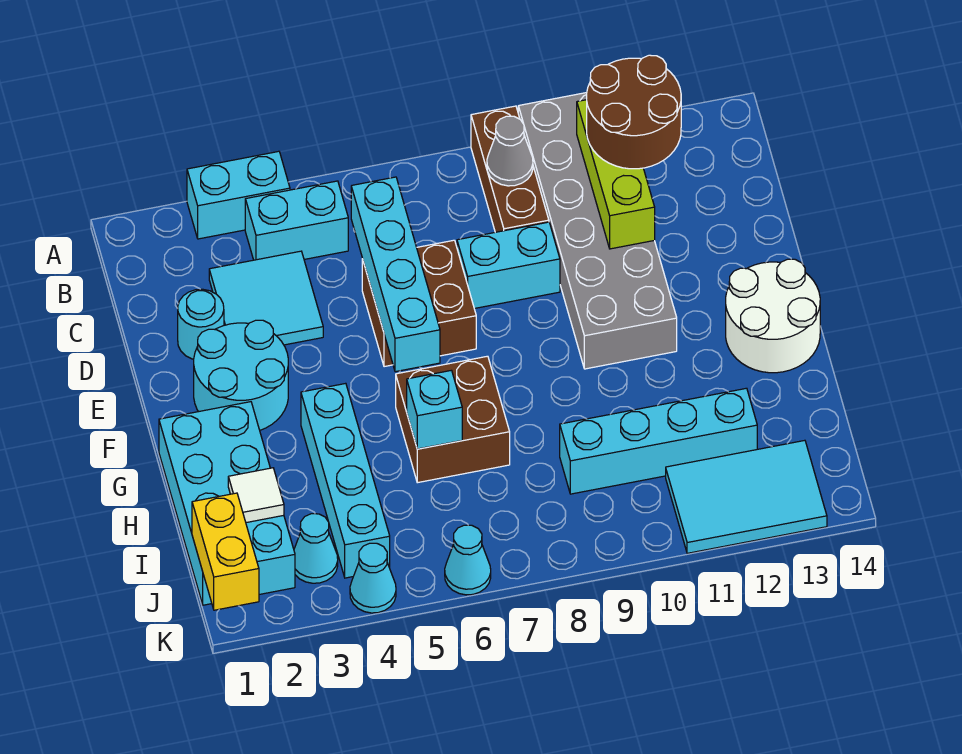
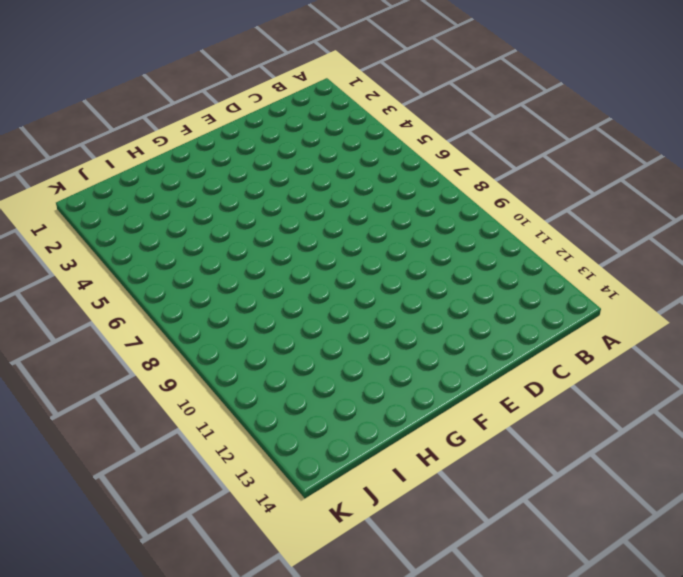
none -> cyan brick A3:A4 level 1
none -> brown brick A9:C9 level 1
none -> grey brick A10:F11 level 1

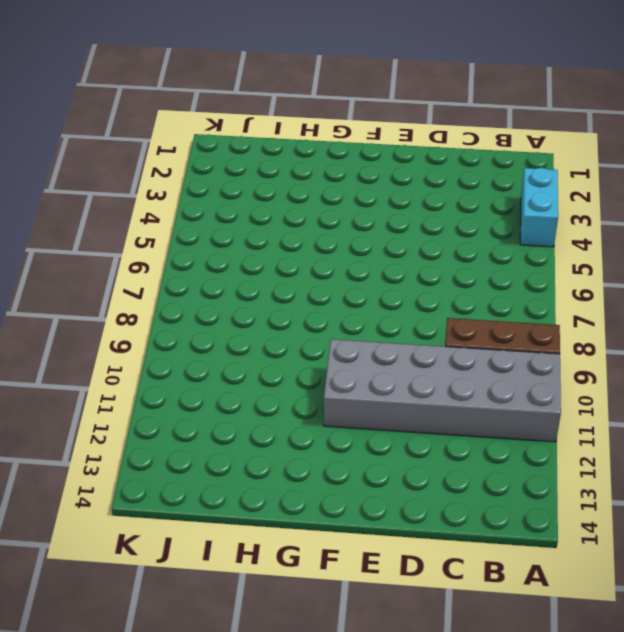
none -> cyan brick B4:B5 level 1
none -> cyan tile C3:D4 level 1
none -> cyan round brick D2 level 1

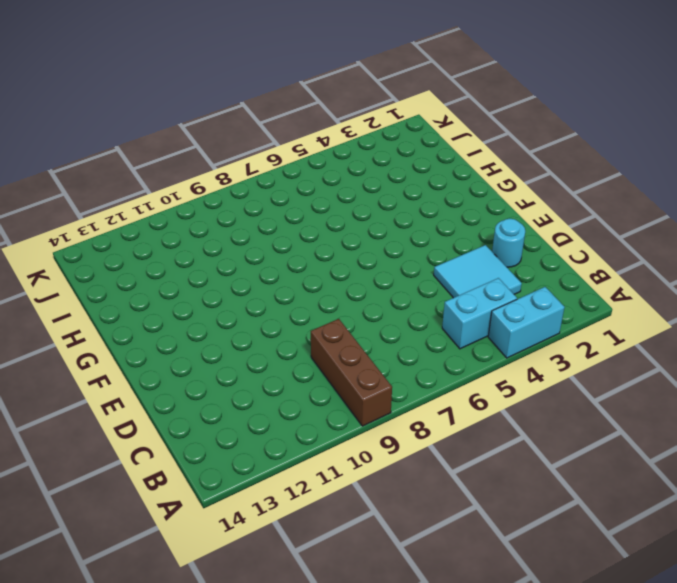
none -> grey brick A10:F11 level 1
none -> brown brick D6:E7 level 1
none -> cyan brick D8:D9 level 1

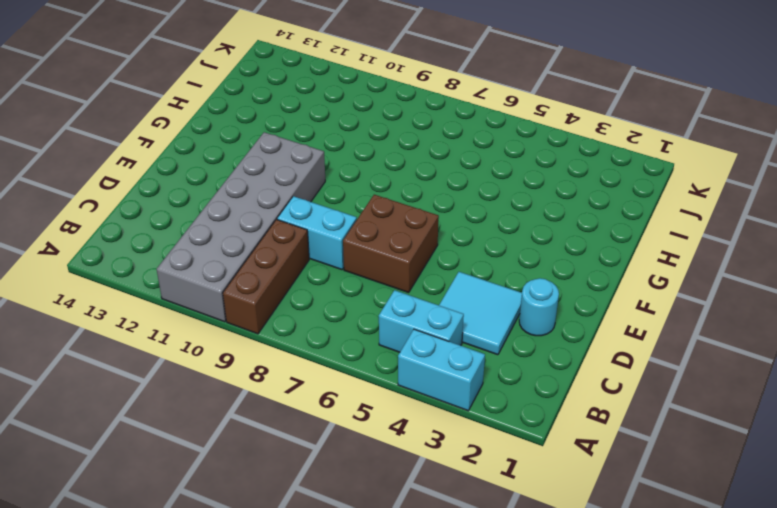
none -> cyan round brick E2:F3 level 1
none -> white round brick F13:G14 level 1
none -> cyan brick G1:J2 level 1

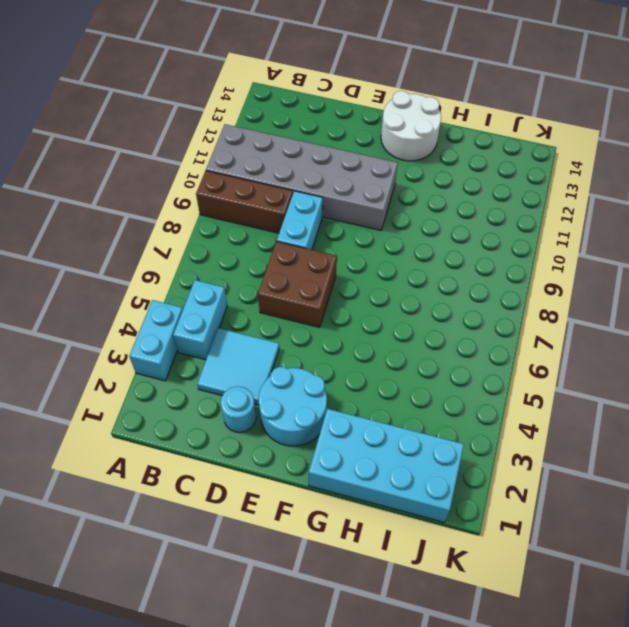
none -> cyan brick G4:J4 level 1
none -> brown brick G6:H7 level 1
none -> cyan brick I9:I12 level 1

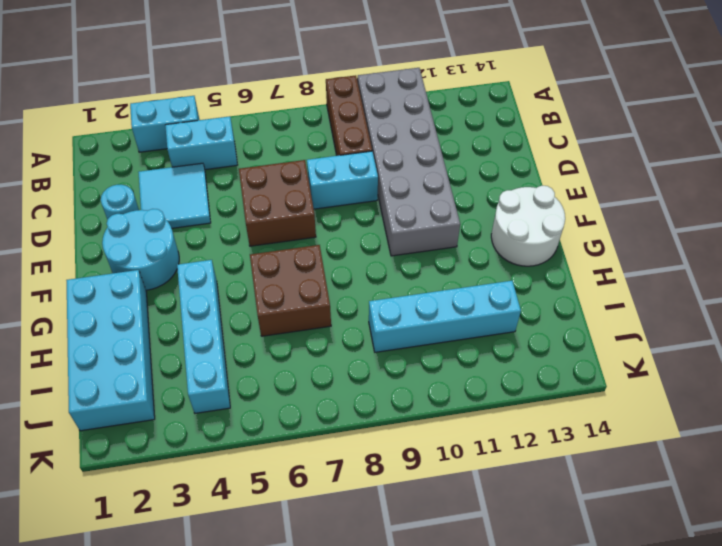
none -> cyan cone J3 level 1
none -> cyan tile J11:K13 level 1
none -> cyan cone K4 level 1

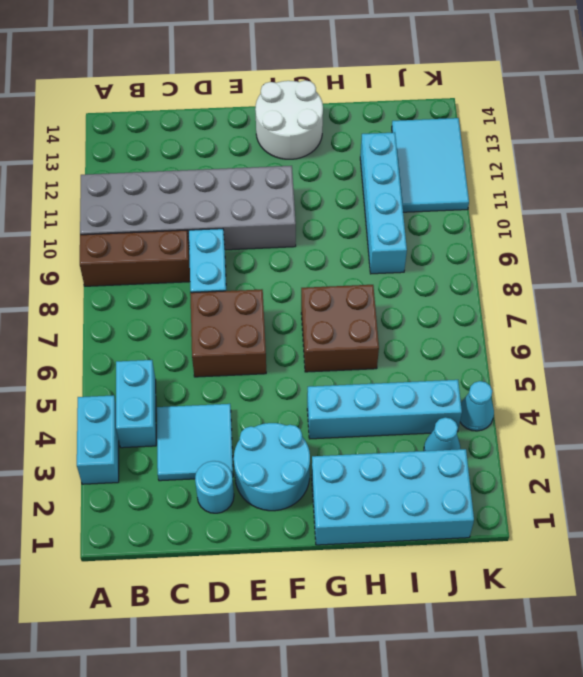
none -> cyan cone K6 level 1
none -> grey cone B9 level 2
none -> lime brick B11:D11 level 2

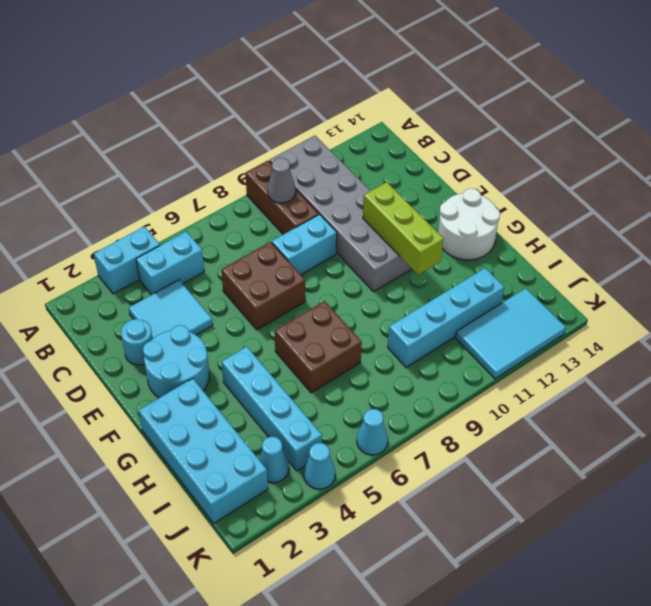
lime brick E11:G11 level 2 -> lime brick B11:D11 level 2
none -> cyan brick C6:F6 level 2
none -> cyan brick H6 level 2
none -> white tile I2 level 2

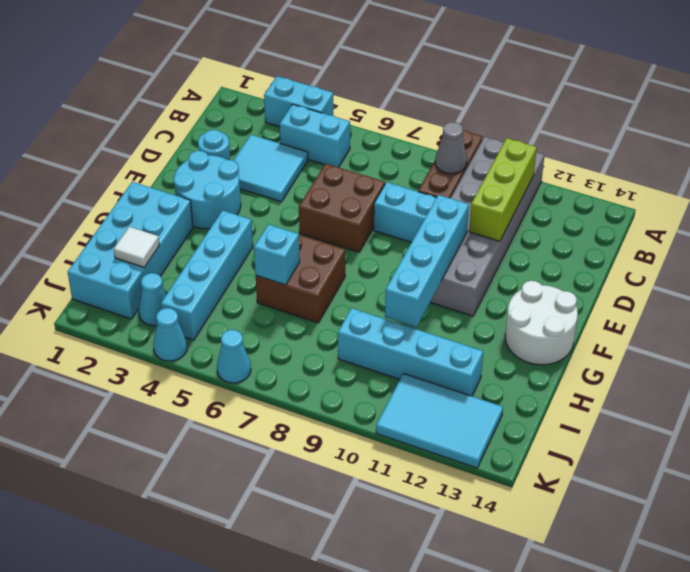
cyan brick E10:H10 level 2 -> cyan brick C6:F6 level 2
none -> yellow brick J1:K1 level 2
none -> brown round brick B11:C12 level 3

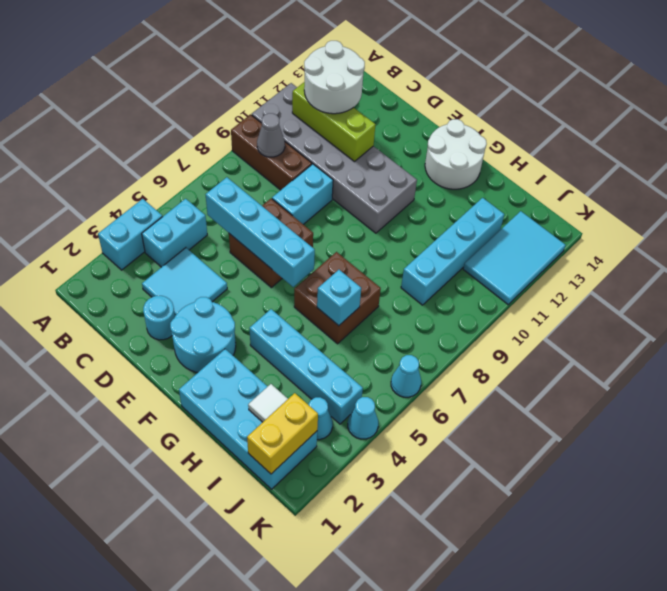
white round brick B11:C12 level 3 -> brown round brick B11:C12 level 3
yellow brick J1:J2 level 2 -> yellow brick J1:K1 level 2

